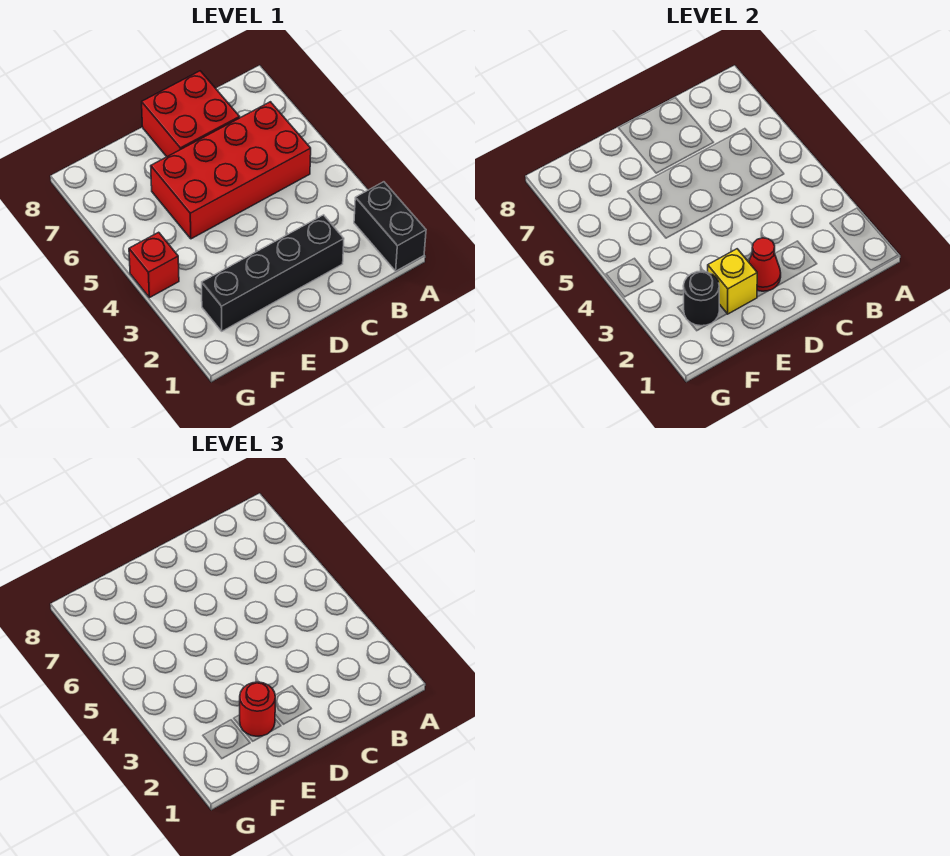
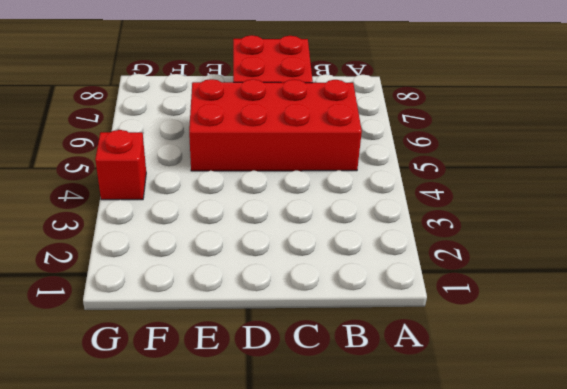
none -> black brick A1:A2 level 1
none -> black brick C2:F2 level 1

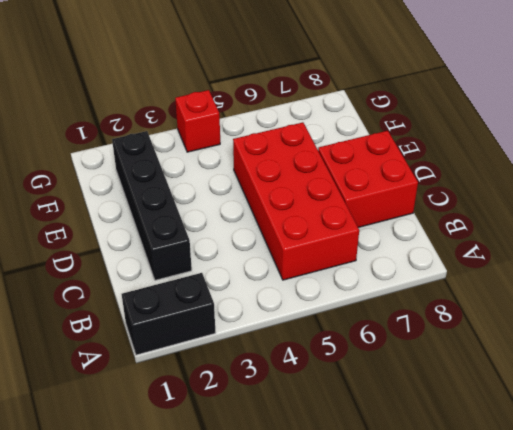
none -> red cone D2 level 2
none -> yellow brick E2 level 2

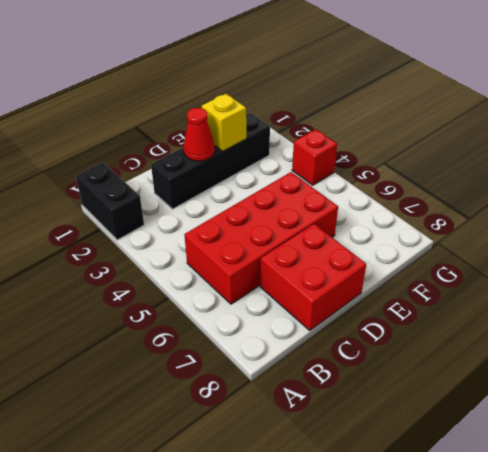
none -> black round brick F2 level 2
none -> red round brick E2 level 3

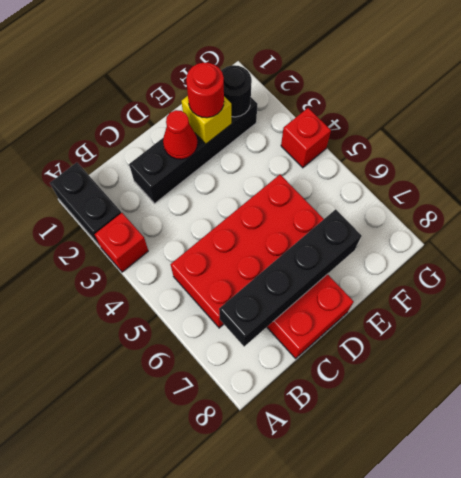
red brick A3 level 1 -> none
black brick B7:E7 level 2 -> none

